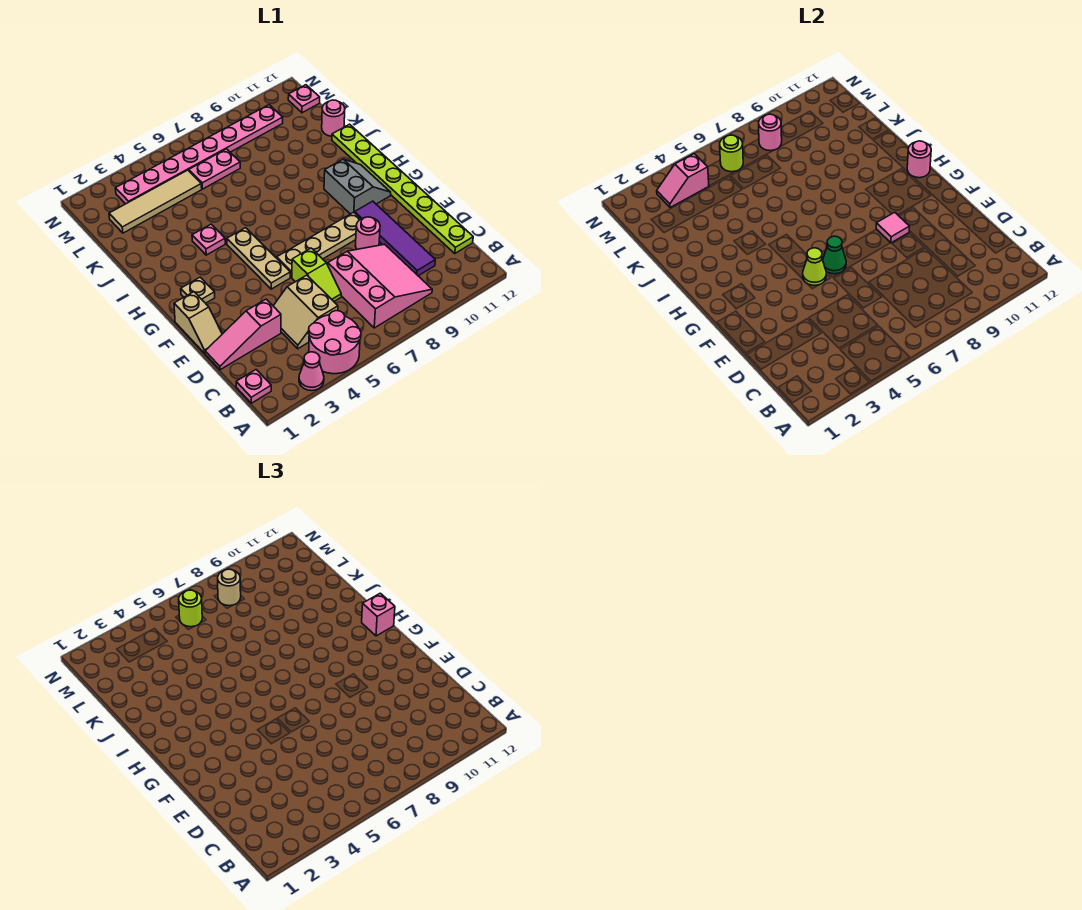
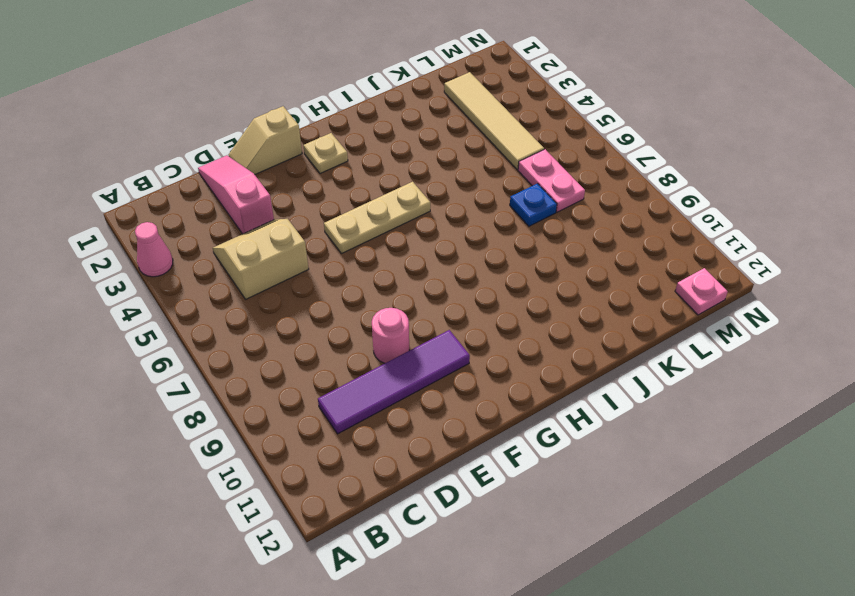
blue plate K7 level 1 -> none
none -> pink round brick A4:B5 level 1
none -> pink plate B1 level 1
none -> pink slope B7:D9 level 1 top 7
none -> lime plate C12:J12 level 1

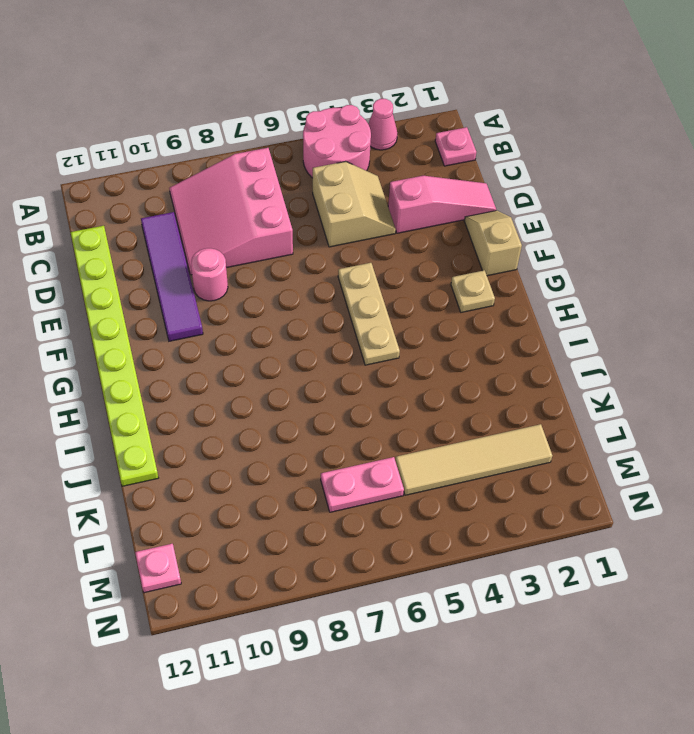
none -> lime slope D6:E6 level 1 top E
none -> tan plate F6:F9 level 1
none -> grey slope G10:H11 level 1 top 10
none -> pink plate I4 level 1

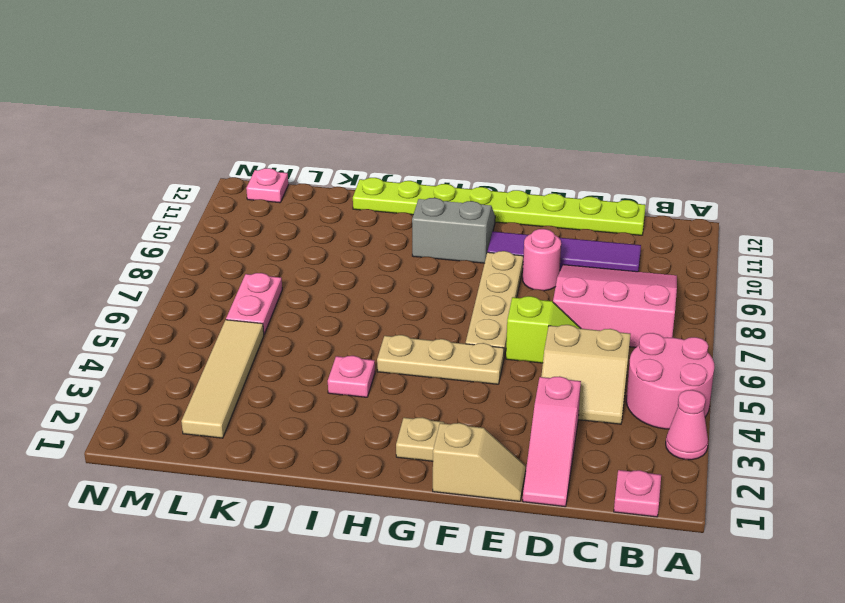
none -> pink round brick K12 level 1
none -> pink plate M3:M10 level 1
none -> lime cone F5 level 2
none -> green cone F6 level 2

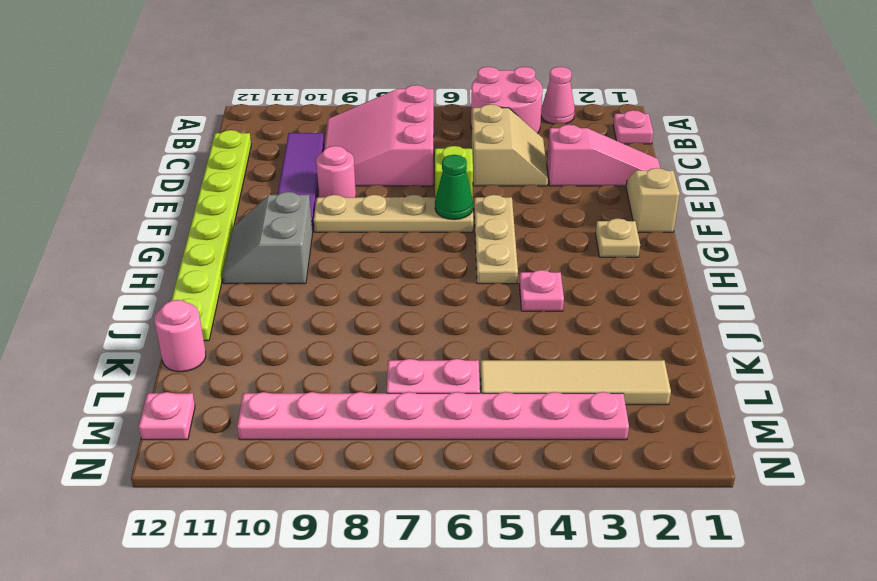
none -> lime cone F5 level 2
none -> pink tile F9 level 2
none -> pink round brick H12 level 2
none -> pink slope M3:M4 level 2 top 4

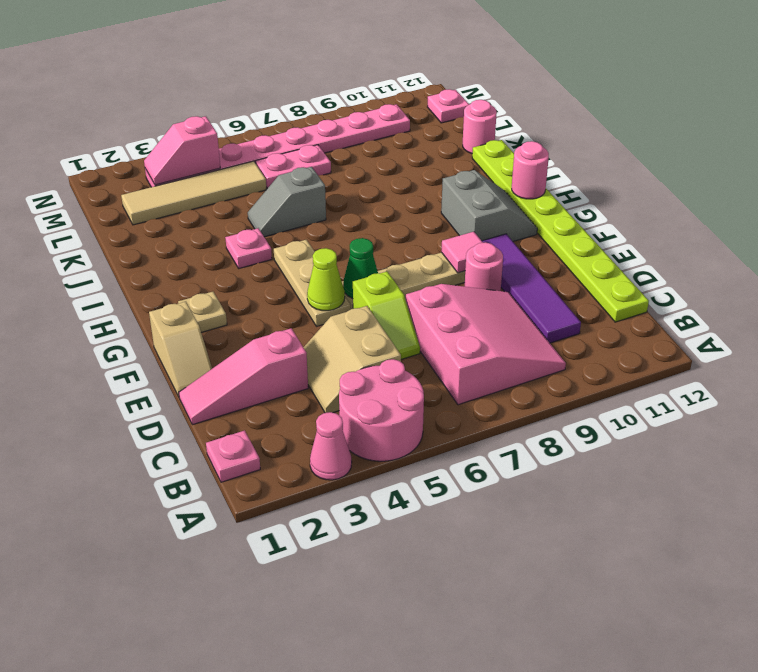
grey slope J5:J6 level 1 top 6 -> none
none -> lime round brick M6 level 2
none -> pink round brick M8 level 2
none -> pink brick H12 level 3
none -> lime round brick M6 level 3

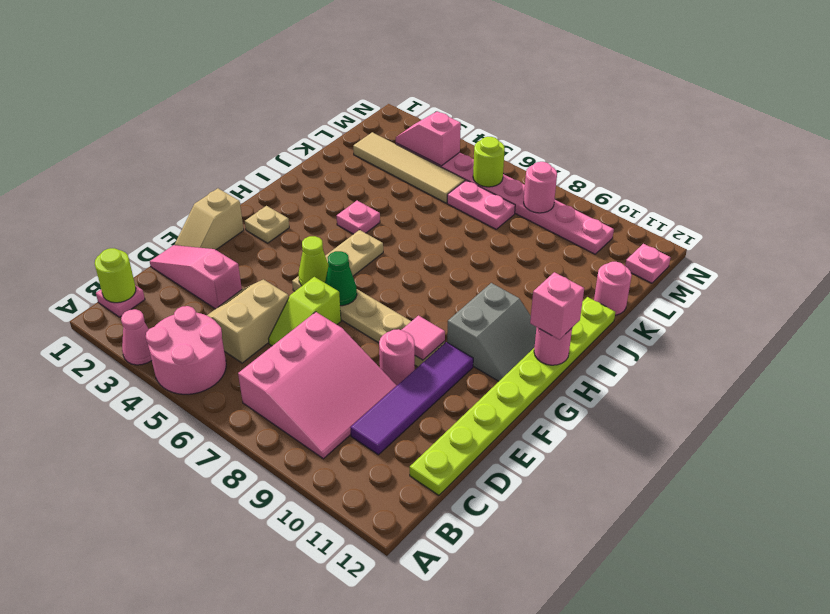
lime round brick B1 level 2 -> lime round brick M6 level 3
none -> tan round brick M8 level 3

